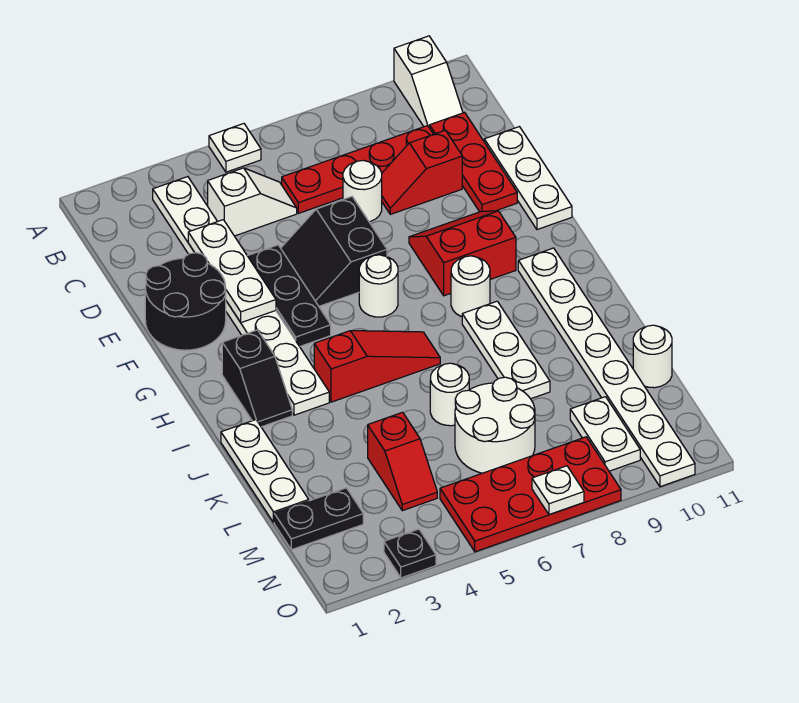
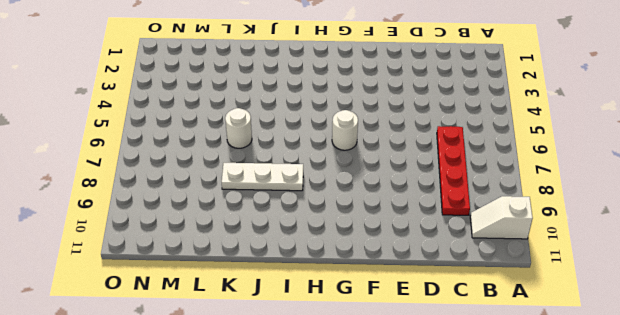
none -> white plate A5 level 1
none -> white plate B3:I3 level 1
none -> white slope C4:C5 level 1 top 4
none -> red plate C10:E10 level 1

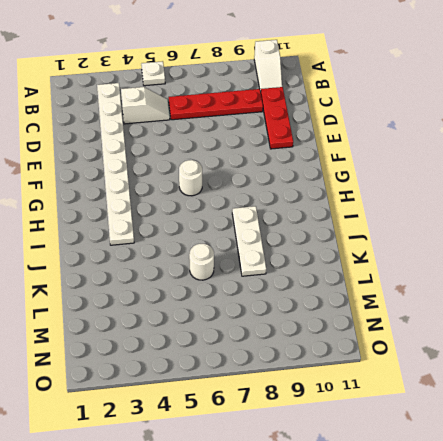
none -> white round brick D7 level 1
none -> red slope D8:D9 level 1 top 9
none -> white plate D11:F11 level 1
none -> black round brick E1:F2 level 1

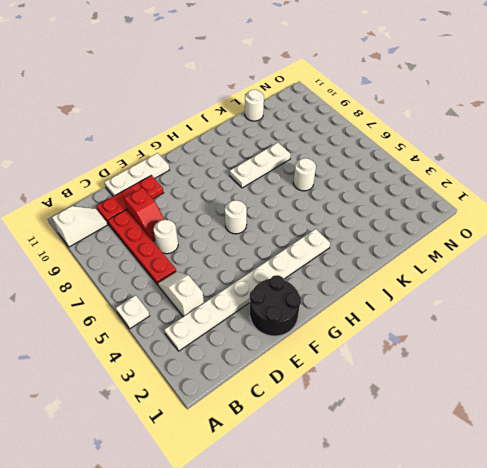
none -> black plate E4:G4 level 1
none -> black slope E5:F6 level 1 top 6
none -> red slope F8:G9 level 1 top G
none -> black slope H2:I2 level 1 top H

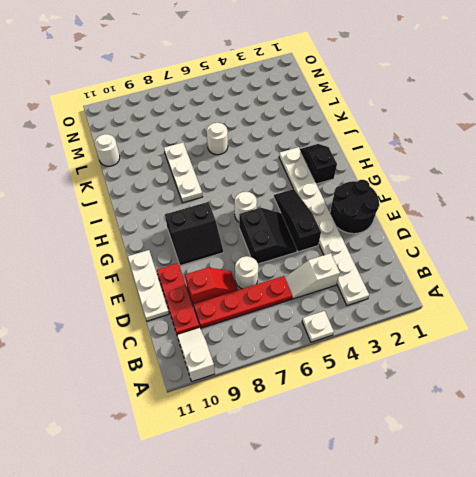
black slope E4:G4 level 1 top E -> black plate E4:G4 level 1
black slope F8:G9 level 1 top G -> red slope F8:G9 level 1 top G
none -> white round brick H8 level 1
none -> white plate H10:O10 level 1
none -> red slope I4:I6 level 1 top 4
none -> white plate J1:L1 level 1

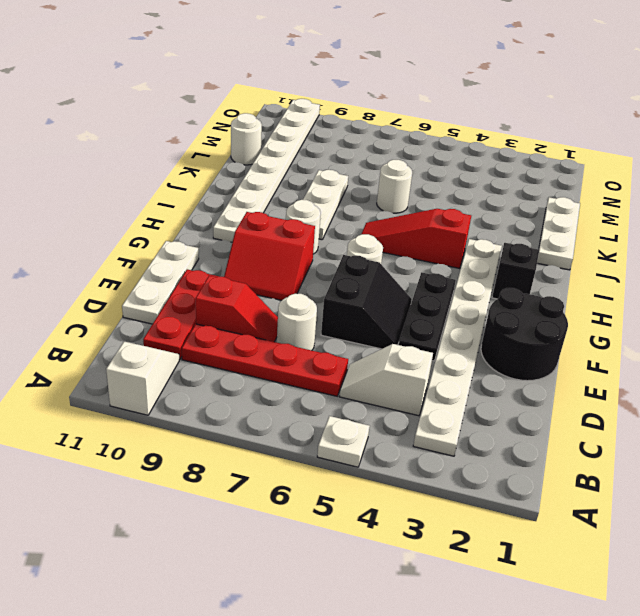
none -> red slope L4:M4 level 1 top L
none -> white round brick L6:M7 level 1
none -> black plate M1:M2 level 1
none -> white plate M9:N9 level 1

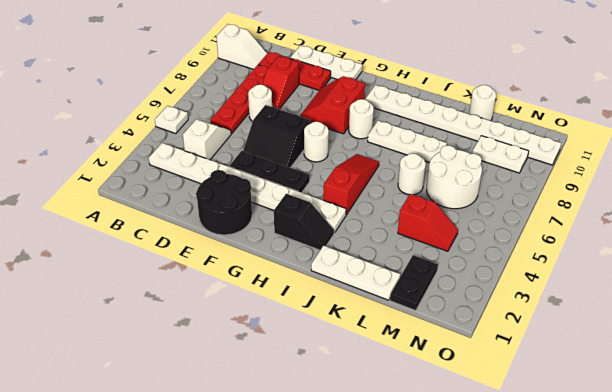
none -> red plate N5:O8 level 1
none -> black plate O3 level 1
none -> white plate D3:F3 level 2
none -> white plate O7 level 2

